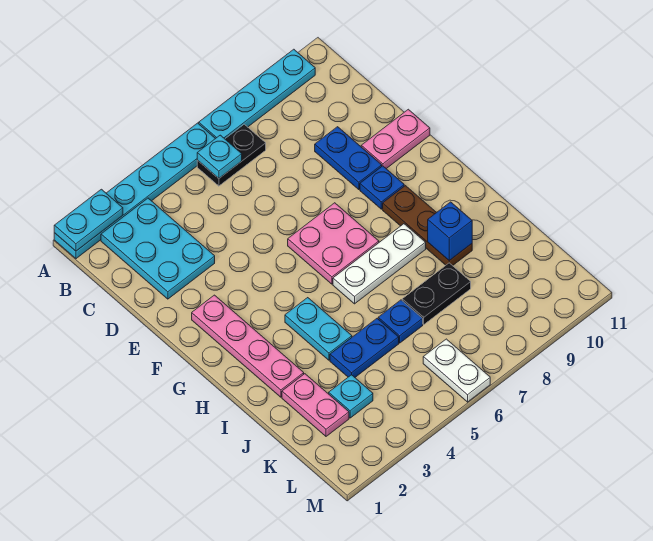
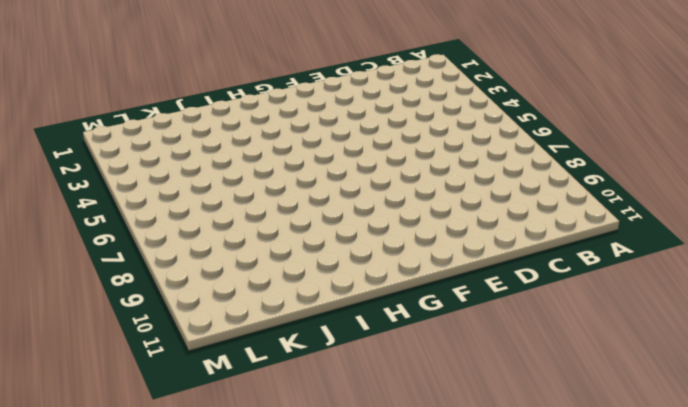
none -> cyan plate A1:A6 level 1
none -> cyan plate A7:A10 level 1
none -> cyan plate B2:D3 level 1

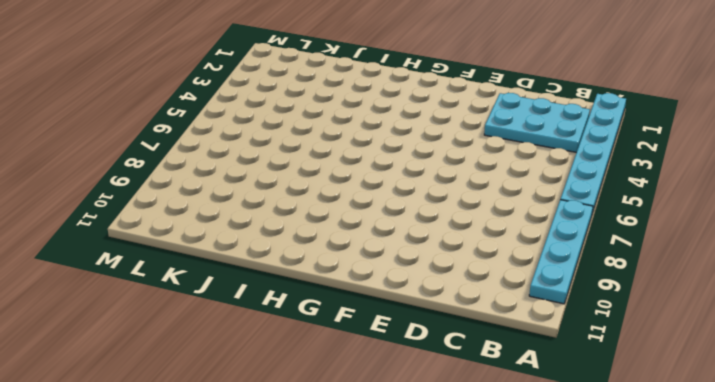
none -> black plate B6:B7 level 1
none -> blue plate D9:E9 level 1
none -> pink plate E10:E11 level 1

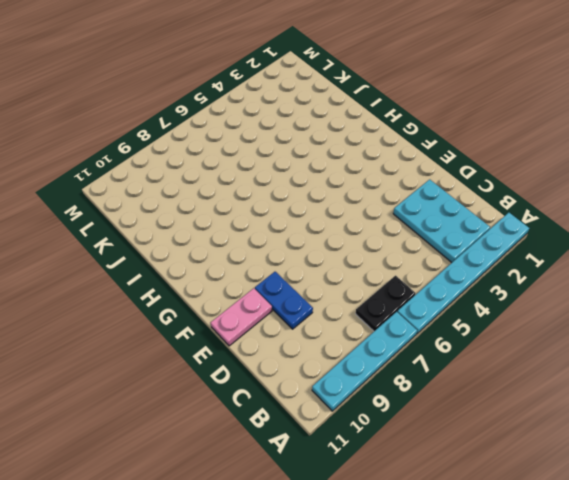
none -> pink plate F2:I2 level 1
none -> pink plate F6:G7 level 1
none -> blue plate F9 level 1

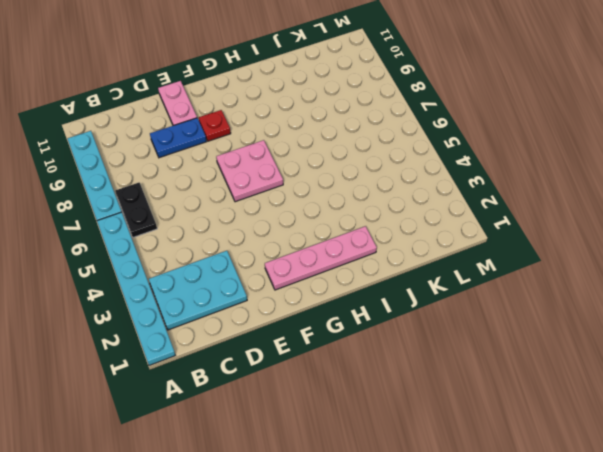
red plate F9 level 1 -> blue plate F9 level 1
none -> brown plate G9:I9 level 1
none -> cyan plate H4:I4 level 1
none -> white plate H6:H8 level 1

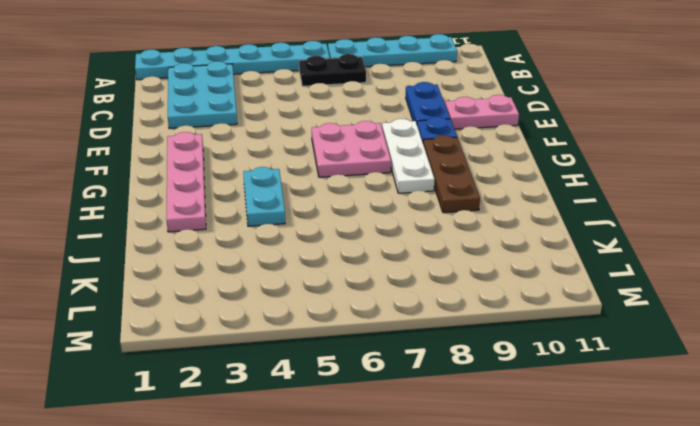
white plate F8:H8 level 1 -> white plate H6:H8 level 1
none -> pink plate J2:K2 level 1
none -> blue plate J4:J5 level 1
none -> blue plate J6 level 1

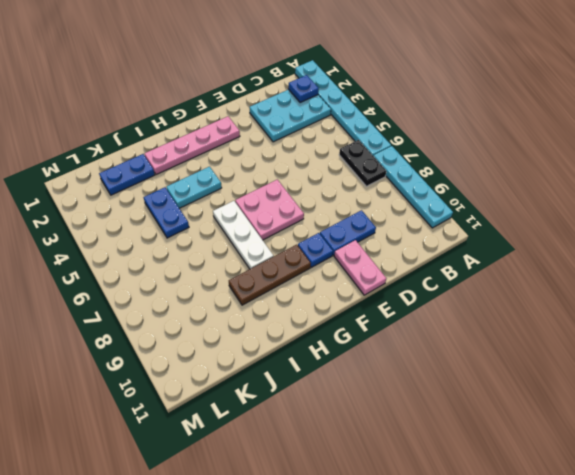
blue plate B2 level 2 -> blue plate J6 level 1
blue plate J2:K2 level 1 -> pink plate J2:K2 level 1
none -> black plate J7:J8 level 1
none -> cyan plate K3 level 1
none -> white plate L6:M6 level 1

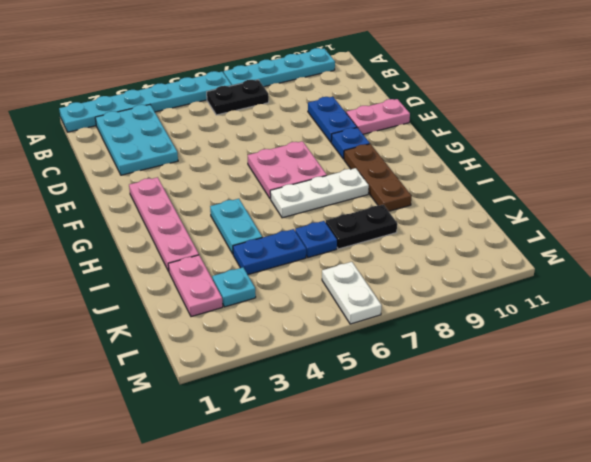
none -> cyan plate A1:A2 level 2
none -> cyan plate B6 level 2
none -> blue brick I9 level 2

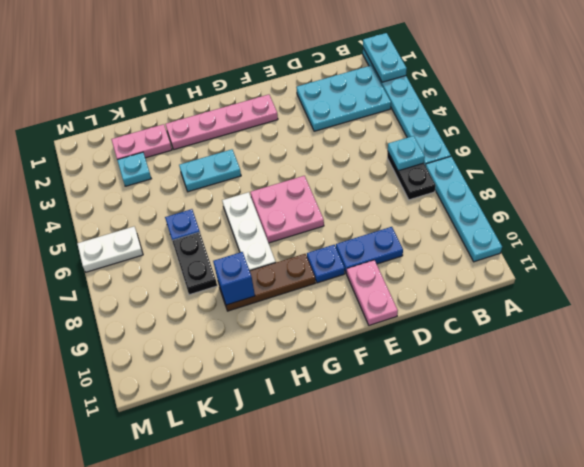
none -> blue plate J4:J5 level 1

